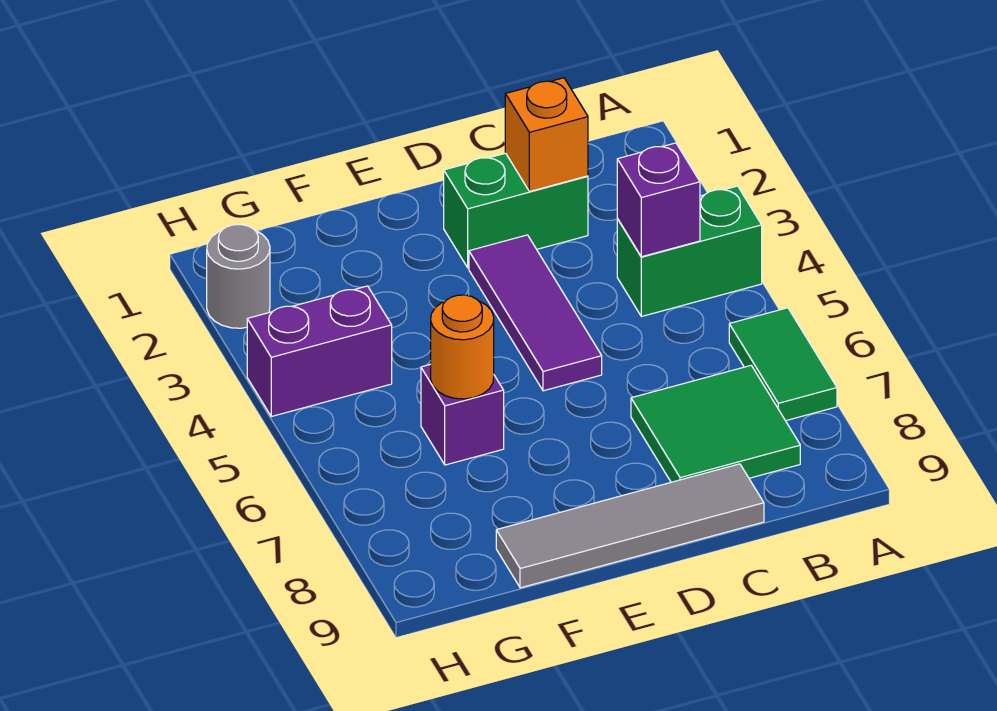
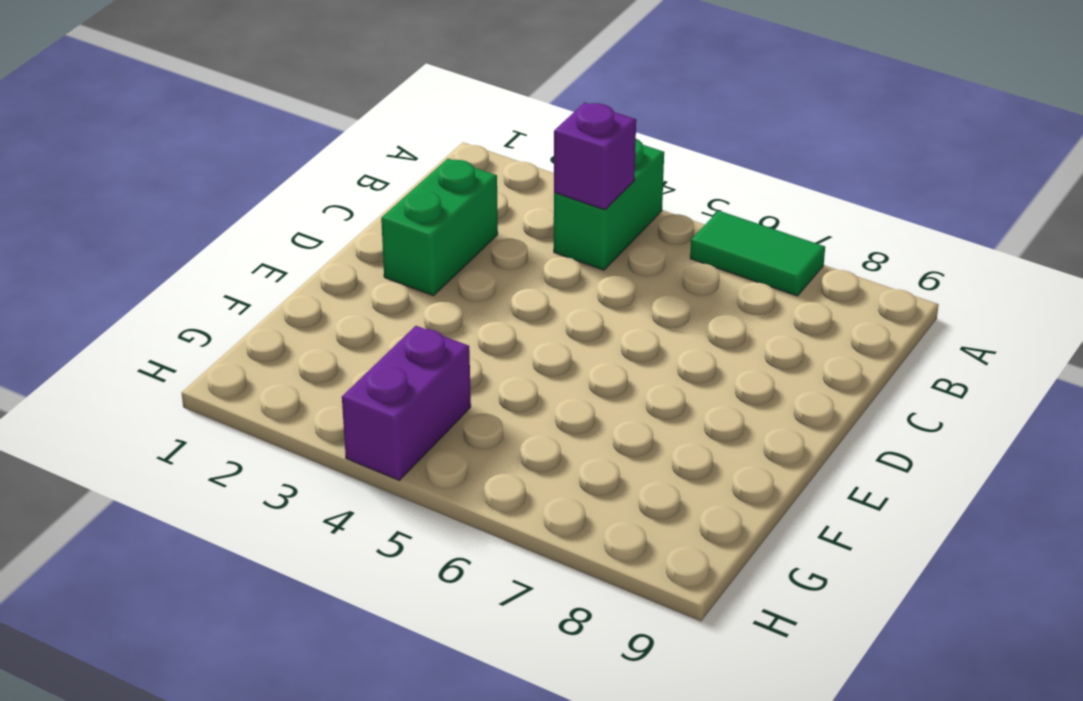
none -> green tile B7:C8 level 1
none -> grey tile C9:F9 level 1
none -> purple tile D3:D5 level 1

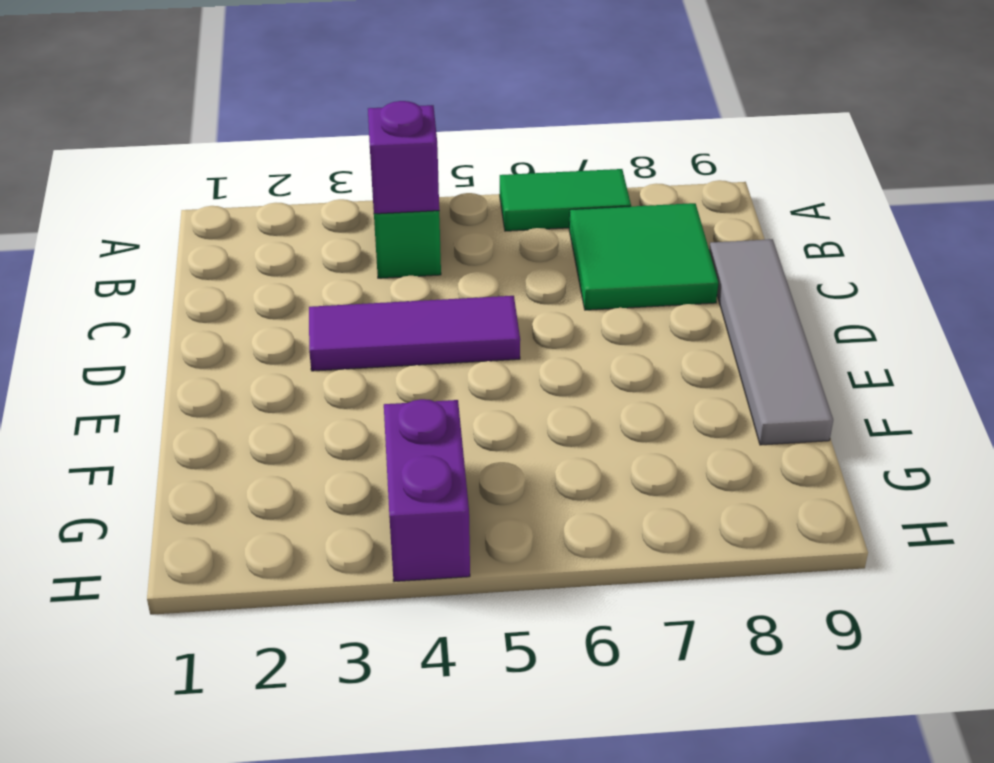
none -> green brick C2:D2 level 1
none -> purple brick F6 level 1
none -> grey round brick H2 level 1

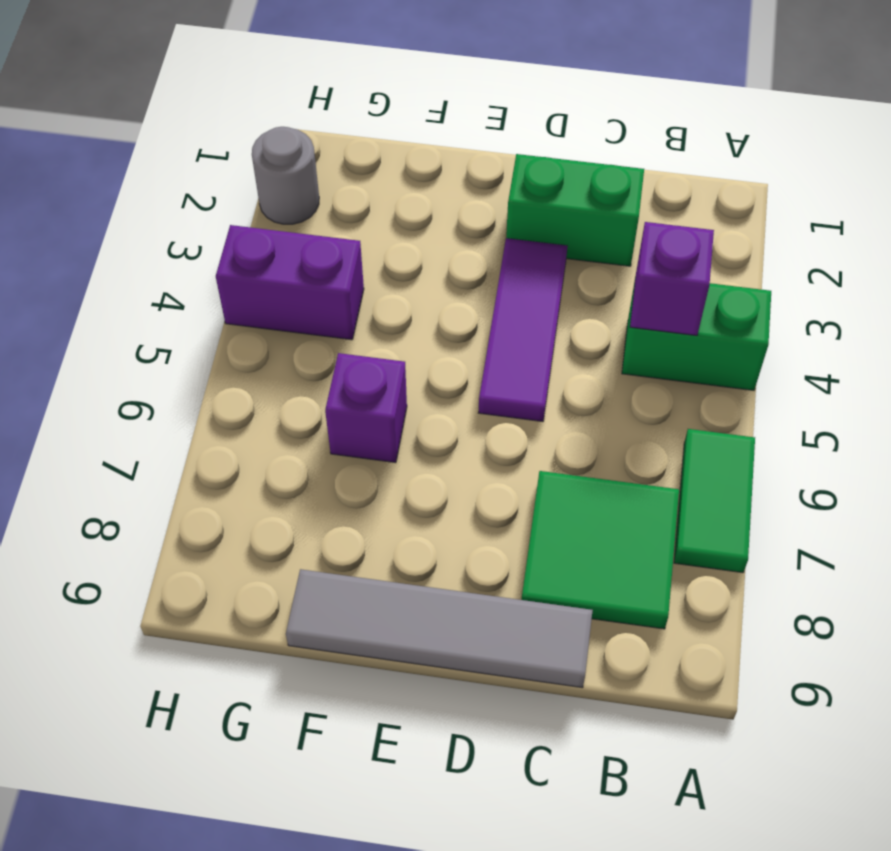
none -> orange brick C2 level 2
none -> orange round brick F6 level 2

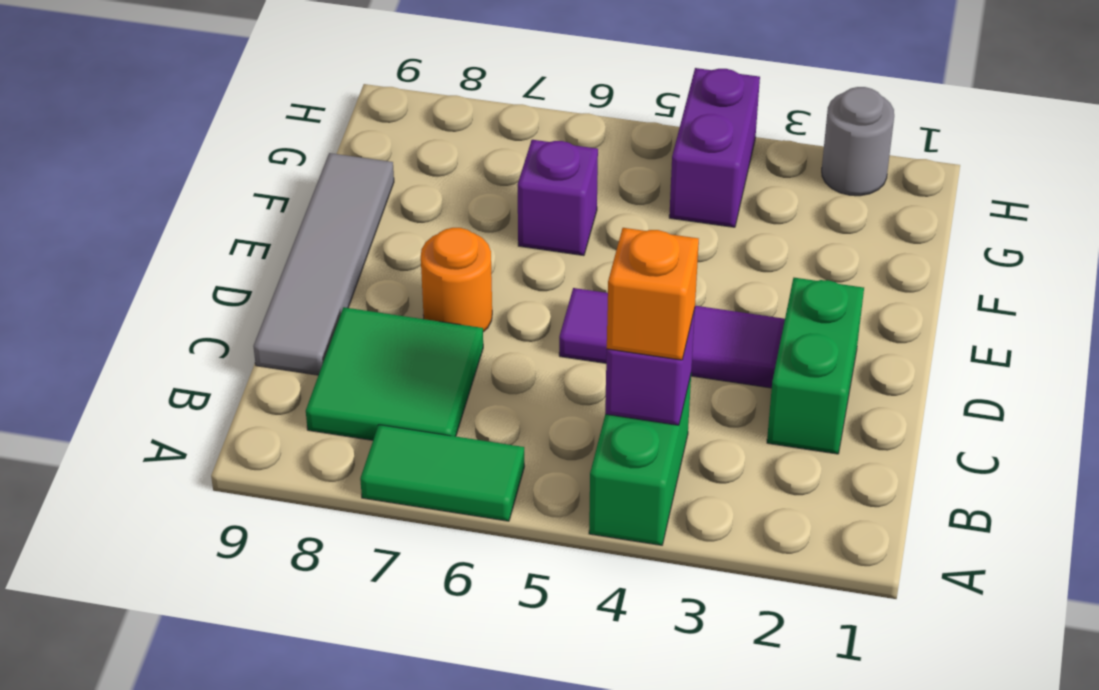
orange brick B4 level 3 -> orange brick C2 level 2
orange round brick D7 level 1 -> orange round brick F6 level 2

